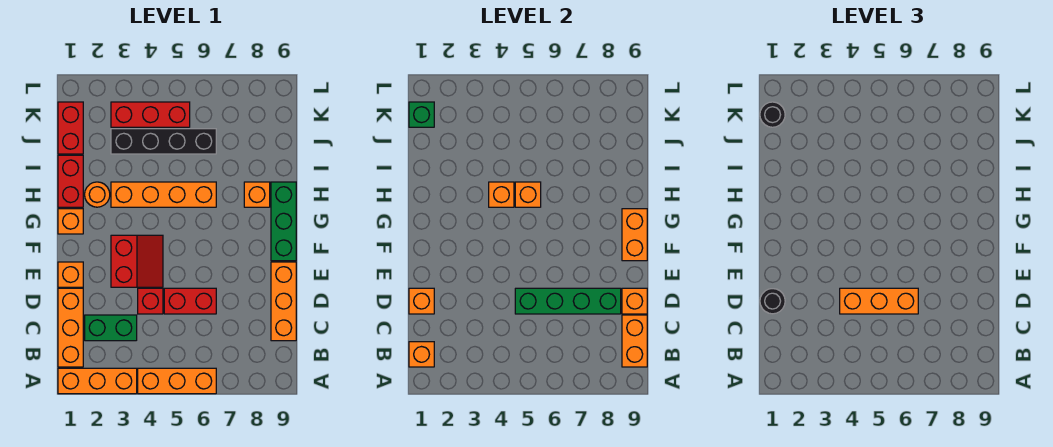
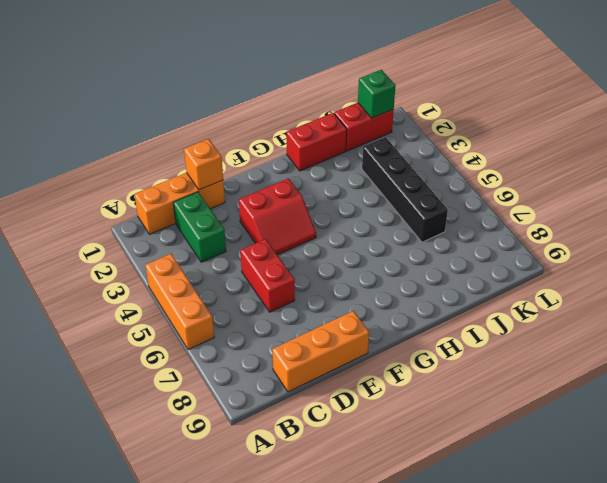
none -> orange brick A1:A3 level 1
none -> red brick D4 level 1
none -> orange brick E1 level 1
none -> green brick F9:H9 level 1

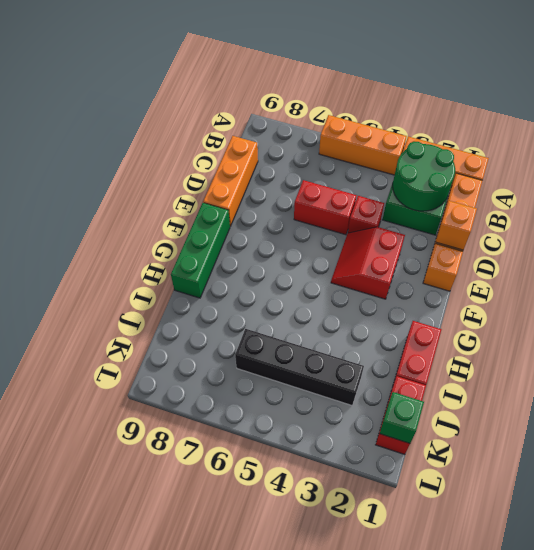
green round brick B2:C3 level 2 -> none
none -> orange brick G1 level 1
none -> orange round brick H2 level 1
none -> orange brick H3:H6 level 1
none -> orange brick H8 level 1

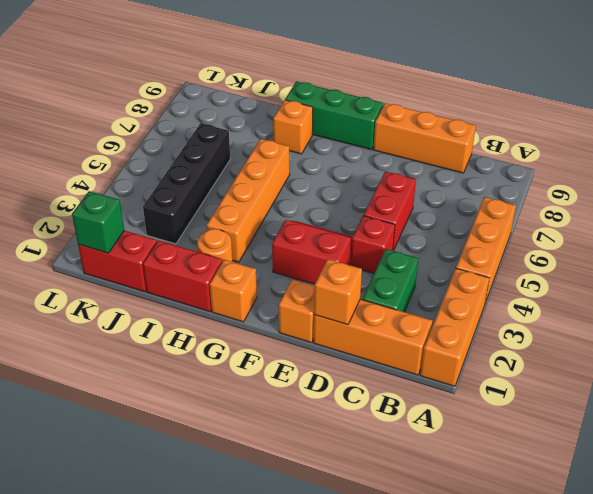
none -> red brick K3:K5 level 1
none -> orange brick B1 level 2
none -> orange brick B9:C9 level 2
none -> green brick D5:D8 level 2

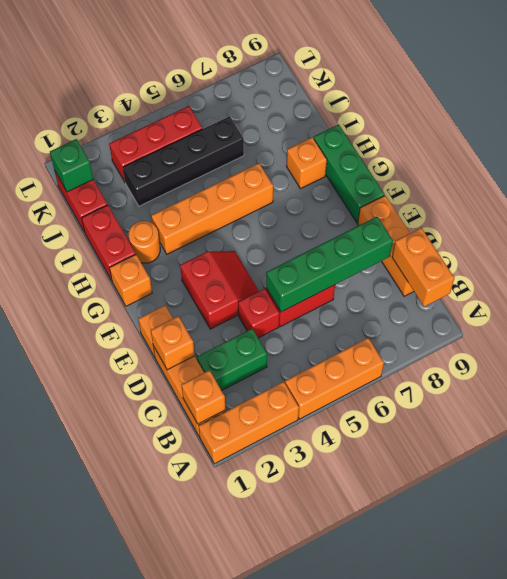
none -> orange brick D9 level 2
none -> orange brick F9:G9 level 2
none -> orange brick H4 level 2
none -> orange brick H5 level 2

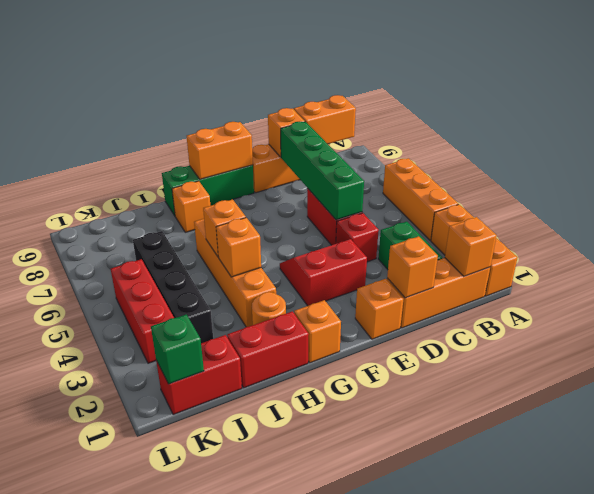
none -> black round brick D1 level 3
none -> orange brick D4:D6 level 3
none -> black round brick K1 level 3

